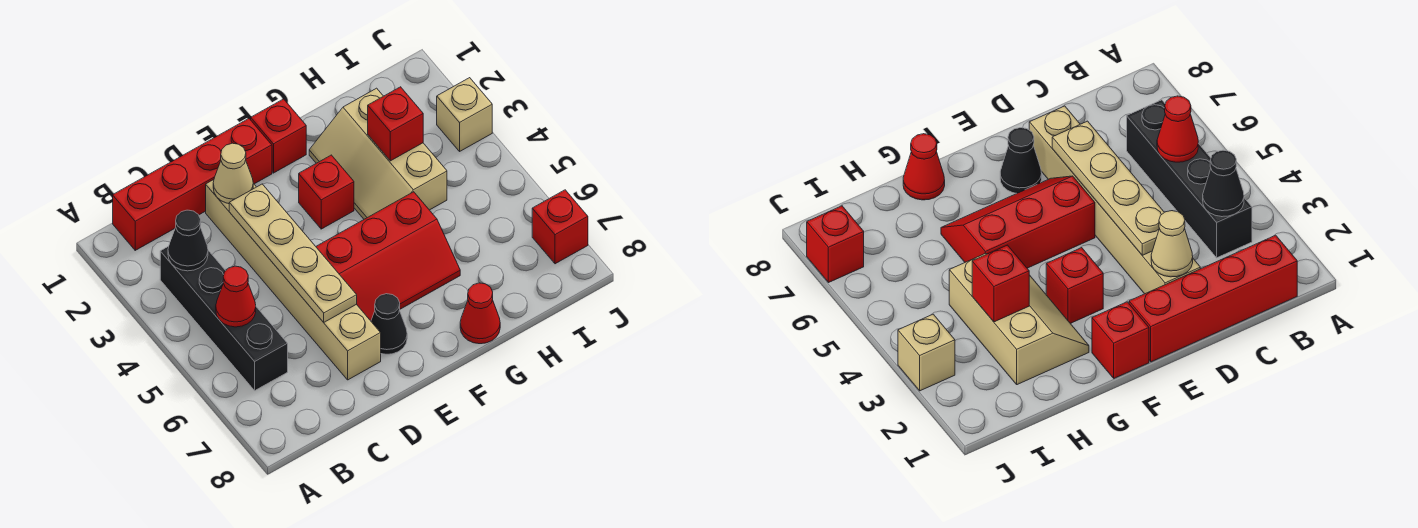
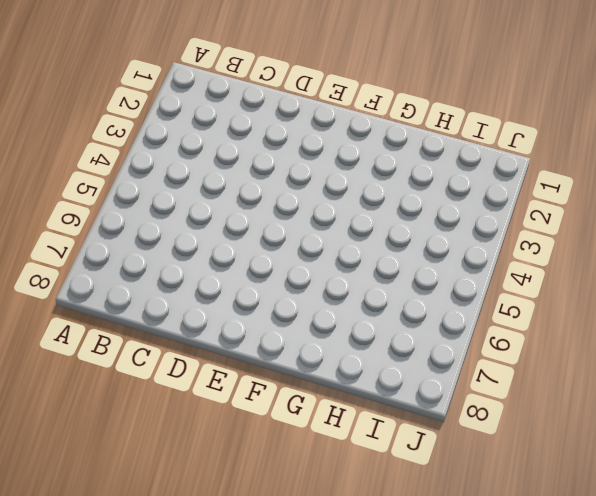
none -> red brick B1:E1 level 1
none -> black brick B3:B6 level 1
none -> tan brick D2:D7 level 1

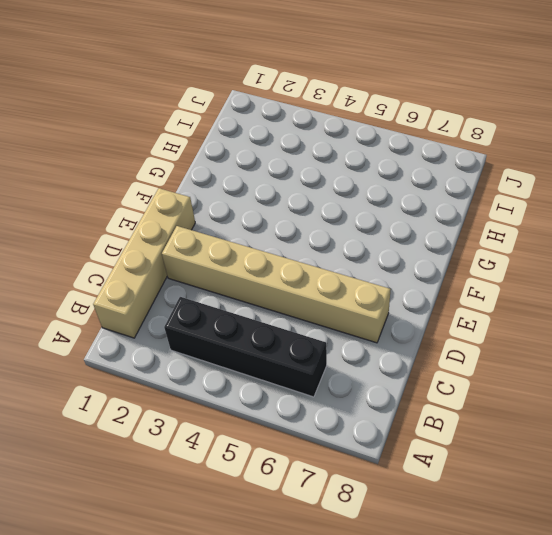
tan brick B1:E1 level 1 -> red brick B1:E1 level 1
none -> red slope E5:G6 level 1 top 5
none -> black cone E7 level 1
none -> red brick F1 level 1

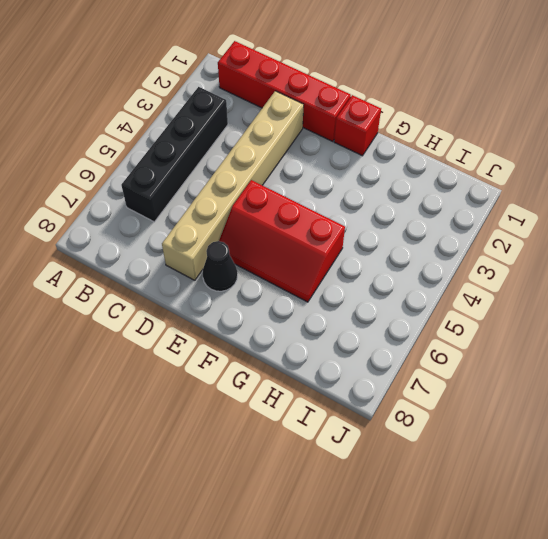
none -> red brick F3 level 1
none -> tan slope G2:H4 level 1 top H
none -> red cone G8 level 1

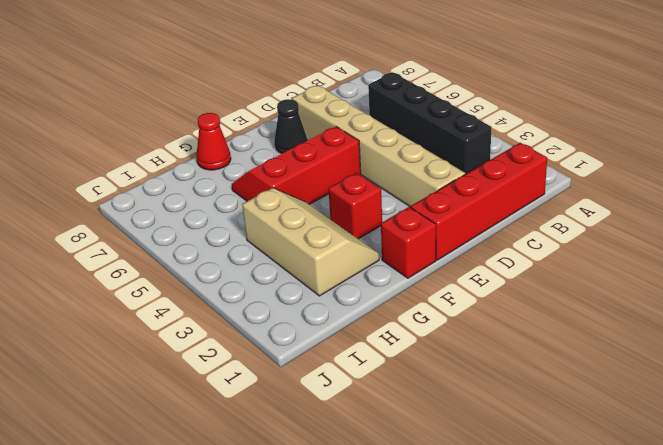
none -> tan brick J3 level 1
none -> red brick J7 level 1
none -> black cone B3 level 2

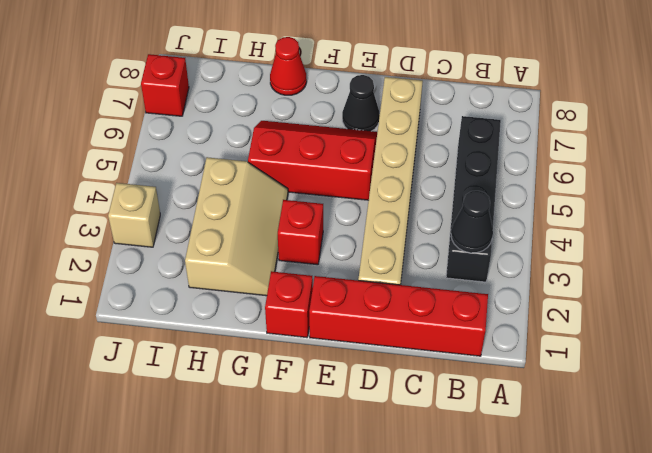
none -> red cone B5 level 2
none -> tan cone D2 level 2
none -> tan plate D3:D6 level 2

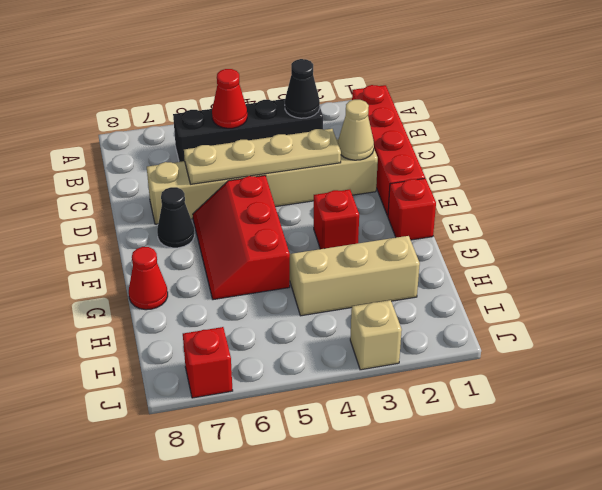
none -> red brick H3 level 2

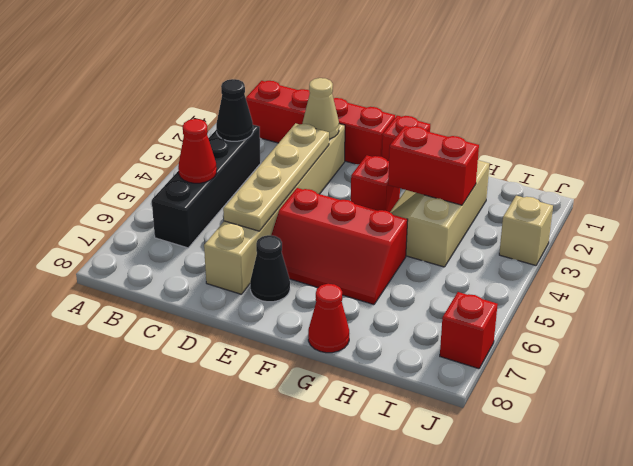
red brick G3:H3 level 2 -> red brick H3 level 2

